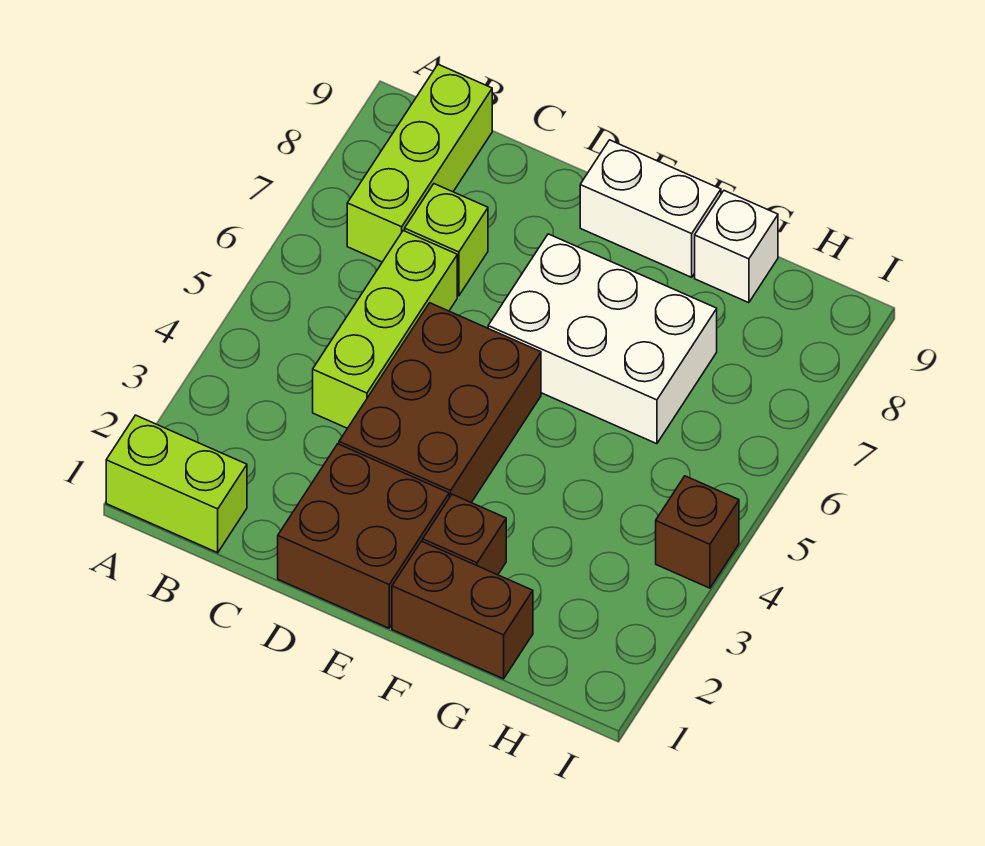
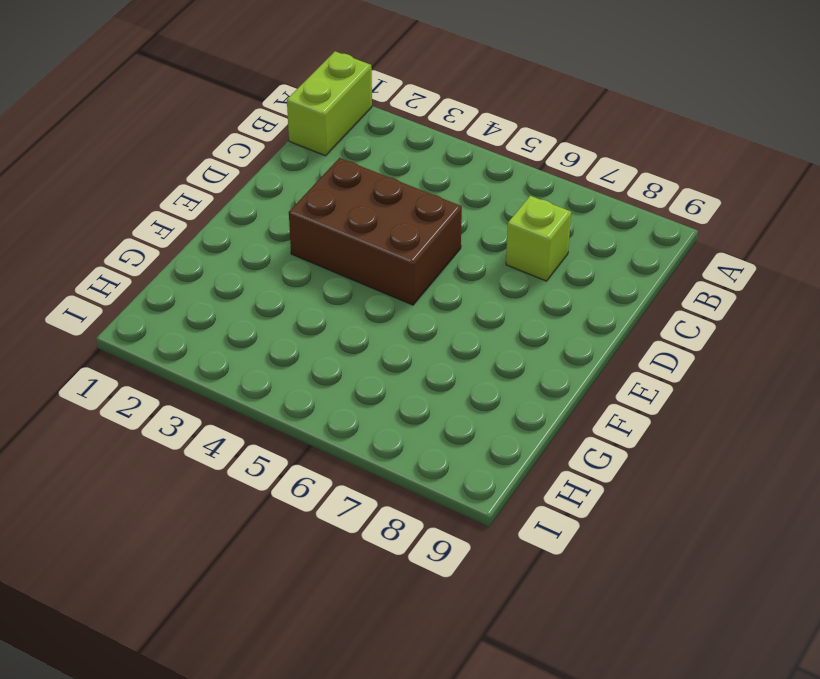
none -> lime brick B7:B9 level 1
none -> lime brick C4:C6 level 1
none -> brown brick D1:E2 level 1

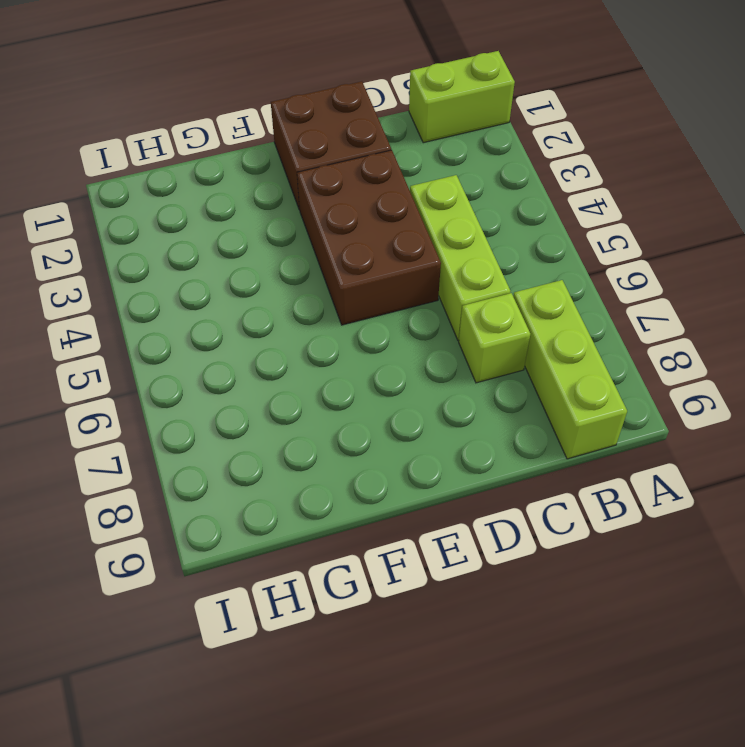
none -> white brick E6:G7 level 1
none -> white brick E9:F9 level 1
none -> brown brick F1:G1 level 1

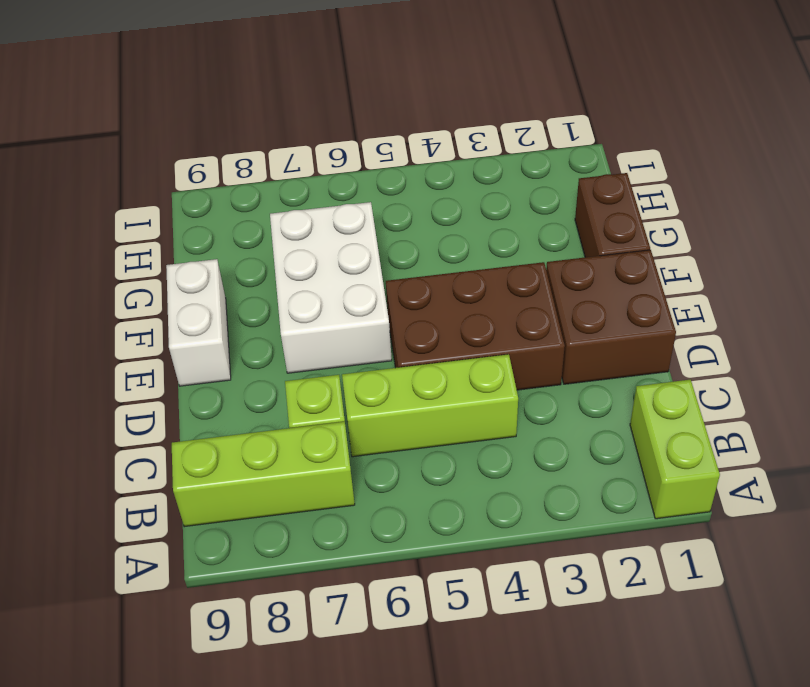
none -> brown brick F2 level 1
none -> white brick G9 level 1
none -> brown brick I4 level 1

